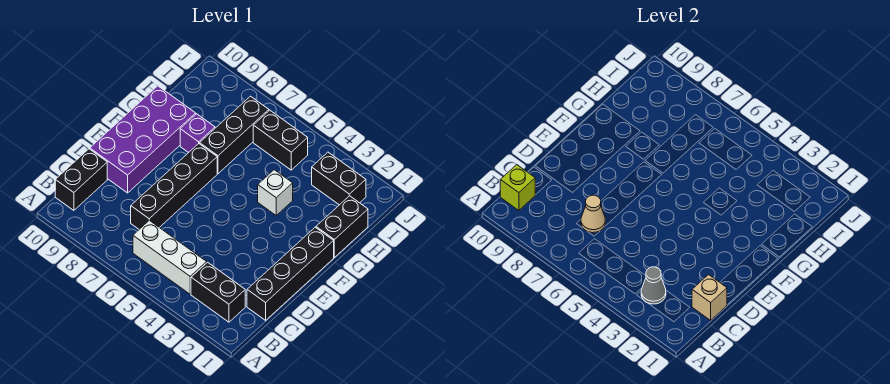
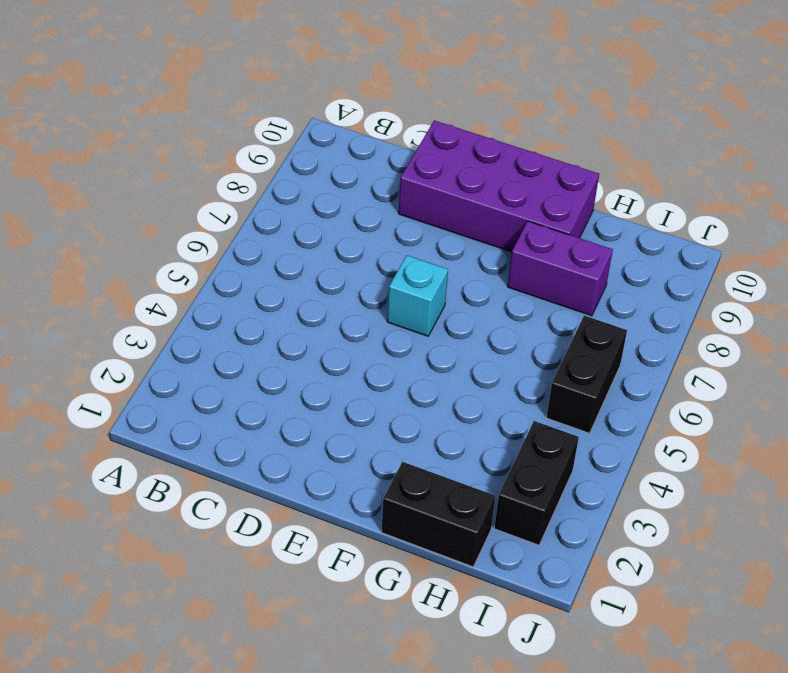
cyan brick E6 level 1 -> none
purple brick G8:H8 level 1 -> purple brick G8 level 1
none -> black brick B2:B3 level 1
none -> white brick B4:B6 level 1
none -> black brick B10:C10 level 1

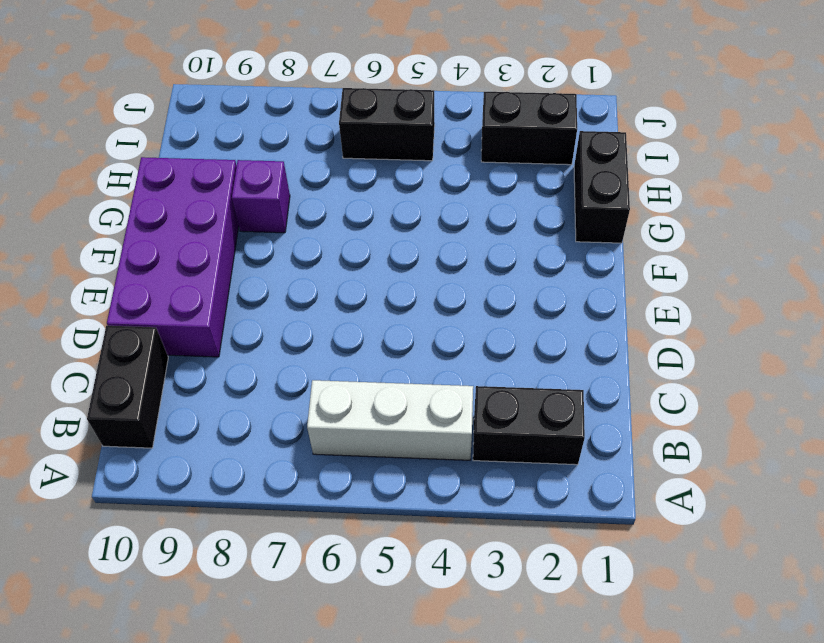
none -> black brick C1:F1 level 1
none -> black brick C7:F7 level 1
none -> white brick G4 level 1

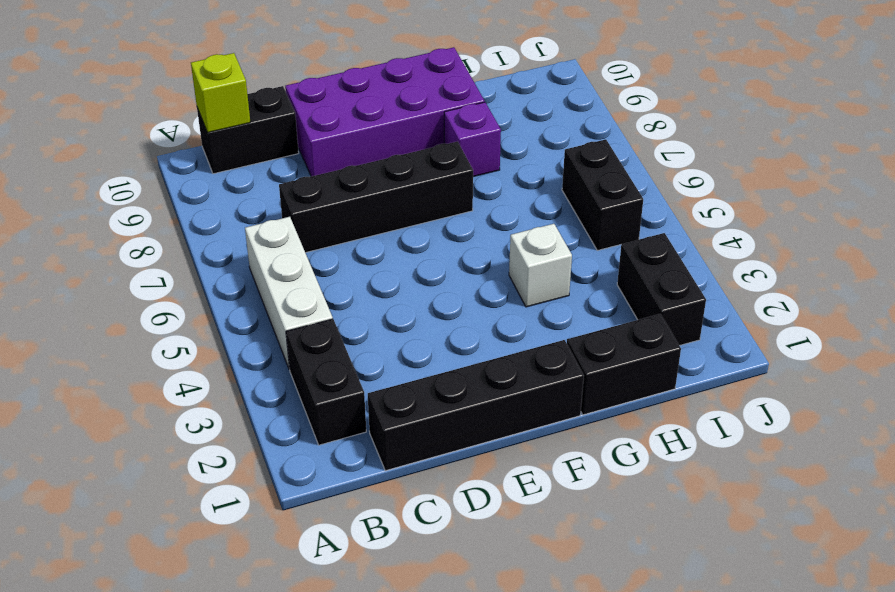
none -> black brick G7:I7 level 1
none -> grey cone B3 level 2
none -> tan brick C1 level 2

